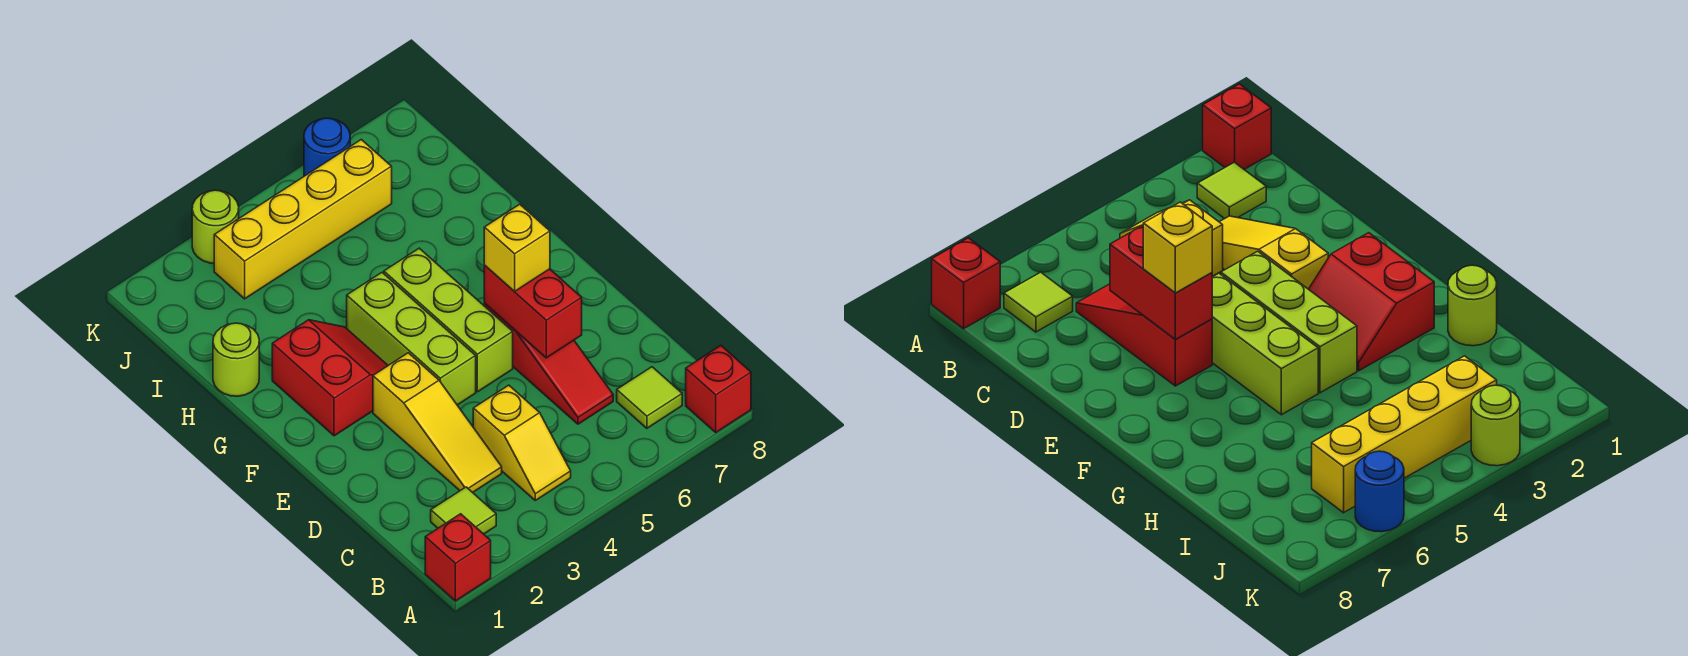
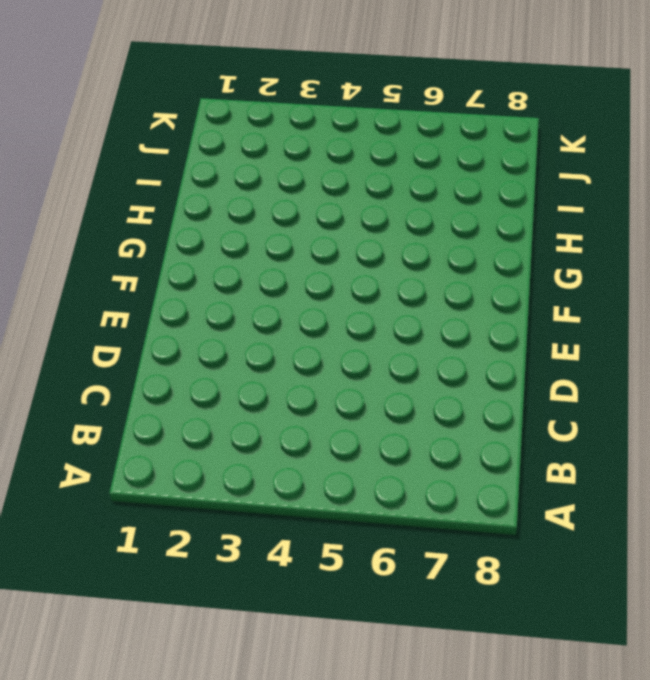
none -> red brick A1 level 1
none -> red brick A8 level 1
none -> lime tile B2 level 1

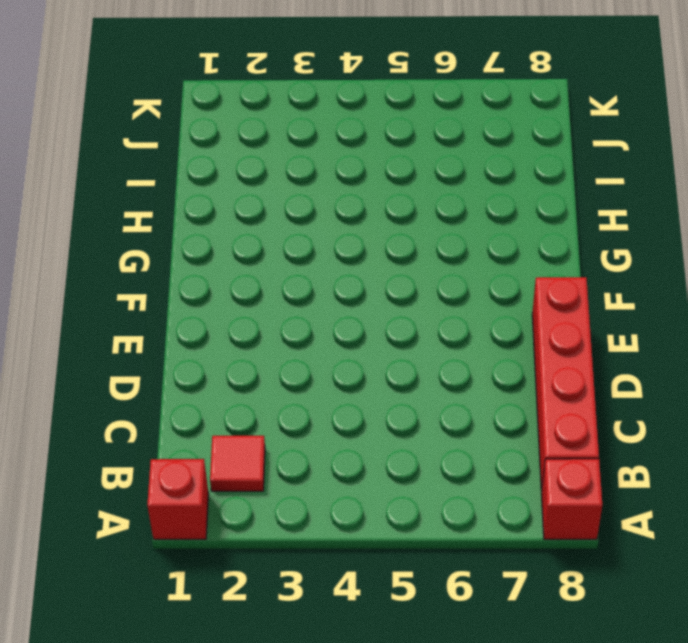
red tile B2 level 1 -> lime tile B2 level 1
red brick B8:E8 level 1 -> none
none -> yellow slope B4:C4 level 1 top C
none -> lime tile B7 level 1
none -> yellow slope C3:E3 level 1 top E

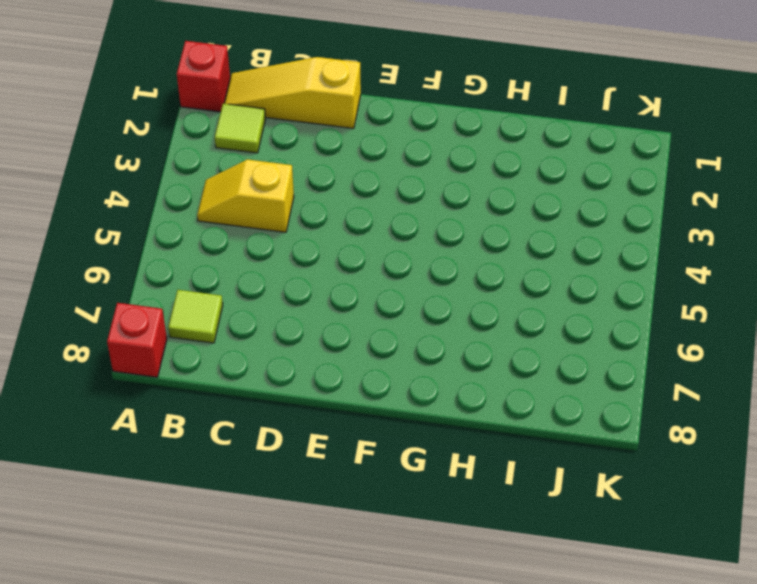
yellow slope B1:D1 level 1 top D -> yellow slope C3:E3 level 1 top E
none -> red slope C6:E6 level 1 top E
none -> lime brick E4:G4 level 1
none -> lime brick E5:G5 level 1

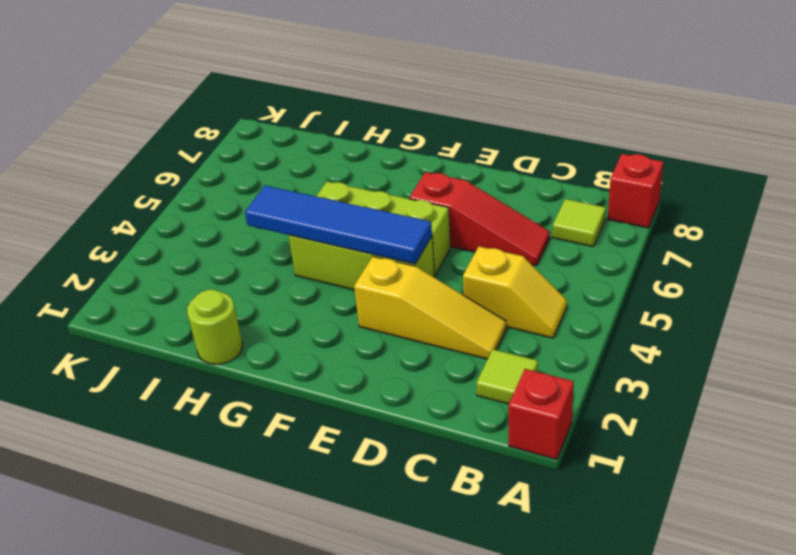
blue tile E4:H4 level 2 -> none
none -> red slope F2:G3 level 1 top 2
none -> yellow brick J3:J6 level 1
none -> lime round brick K3 level 1

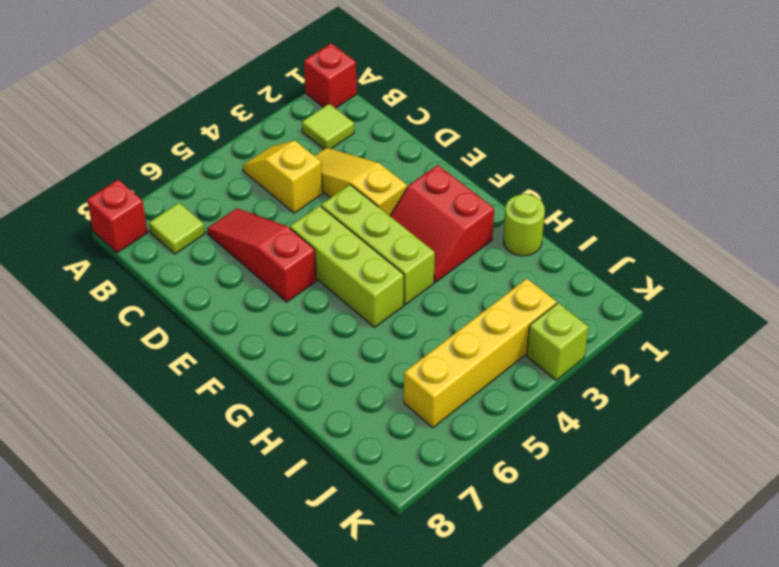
lime brick K3 level 1 -> lime round brick K3 level 1
none -> blue round brick K6 level 1
none -> red brick D6:E6 level 2
none -> yellow brick E6 level 3

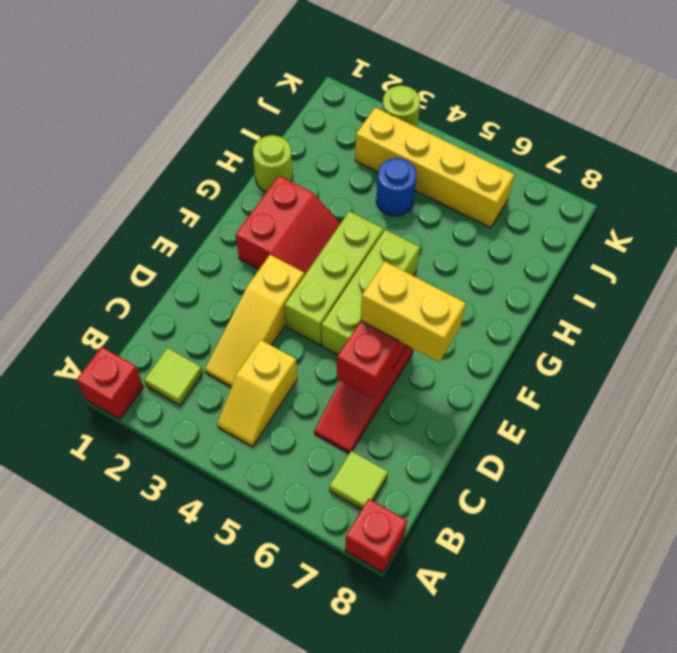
yellow brick E6:E7 level 3 -> yellow brick E6 level 3
blue round brick I4 level 1 -> blue round brick K6 level 1

